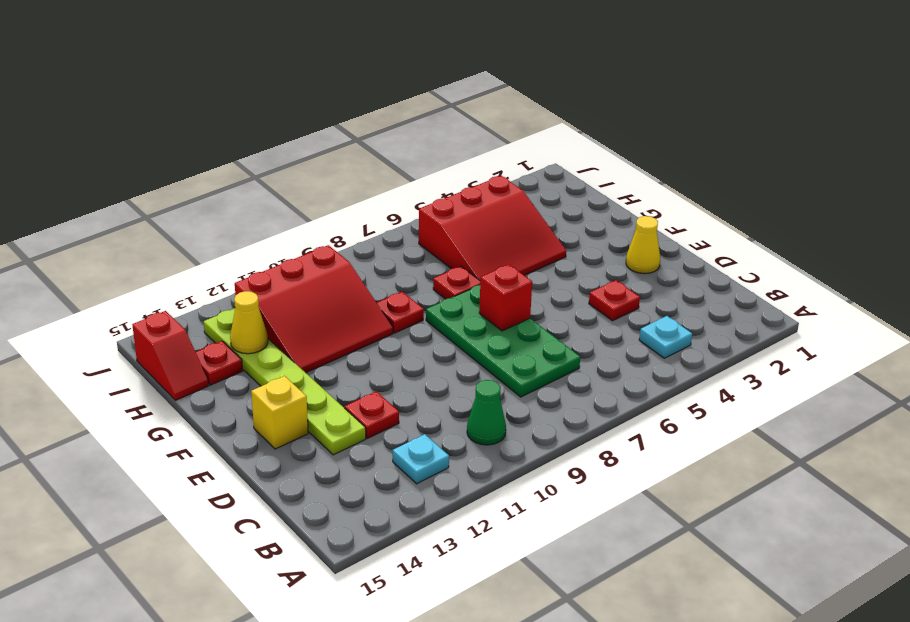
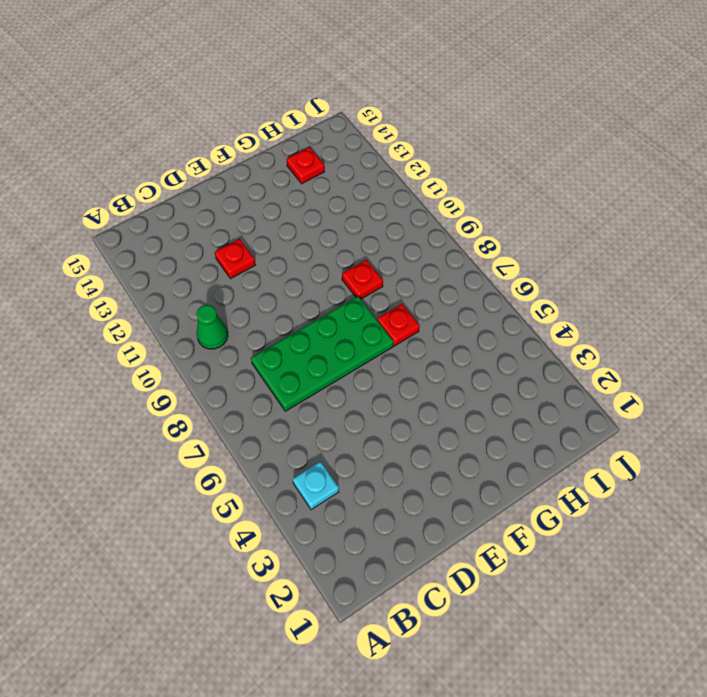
none -> cyan plate B12 level 1
none -> red plate D4 level 1
none -> lime plate D13:I13 level 1

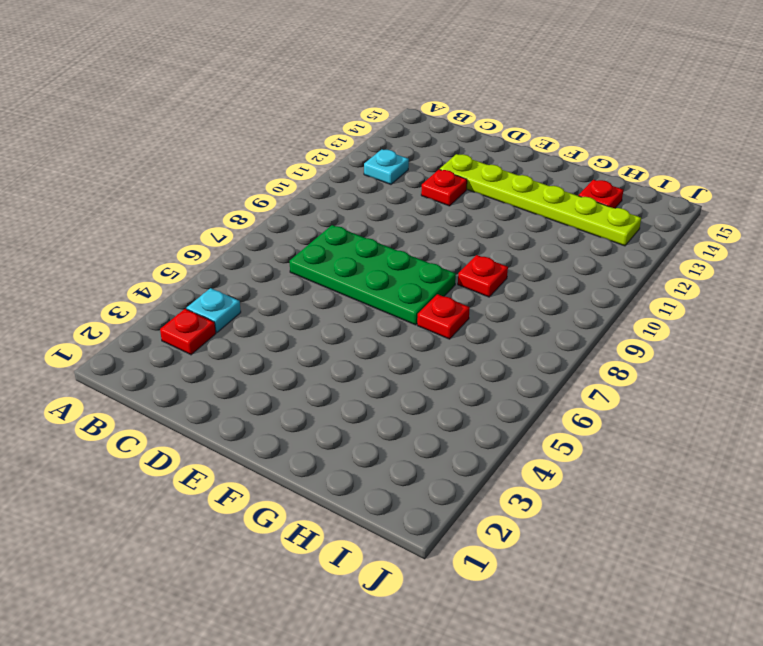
red plate B3 level 1 -> red plate D4 level 1
none -> green cone B10 level 1
none -> yellow cone E2 level 1
none -> yellow brick E14 level 1

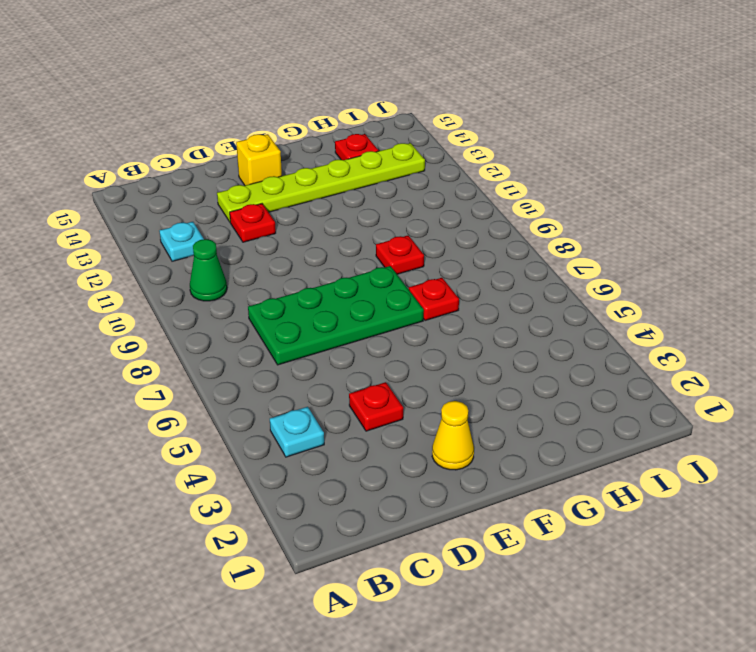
none -> red slope G4:I6 level 1 top I
none -> red slope G10:I12 level 1 top I
none -> red slope H15:I15 level 1 top I

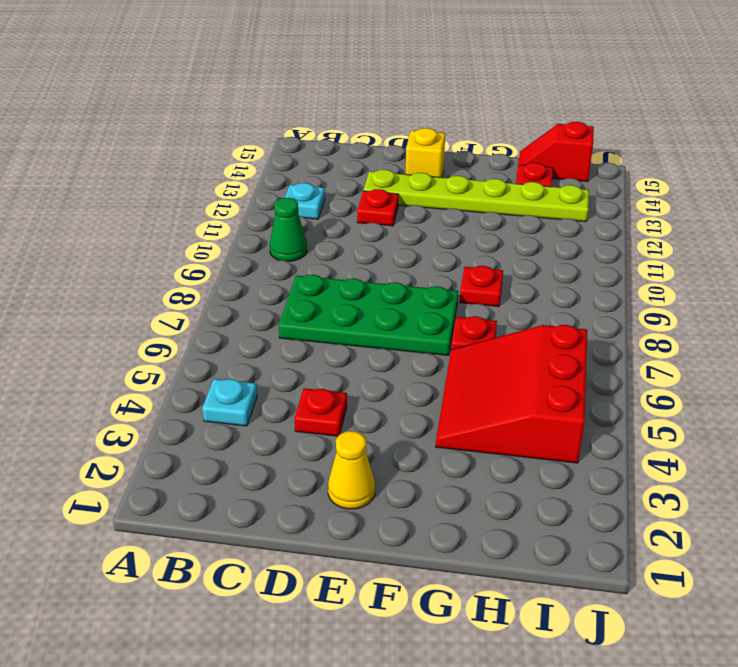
none -> red slope G10:I12 level 1 top I
none -> red brick E7 level 2
none -> yellow cone H13 level 2

